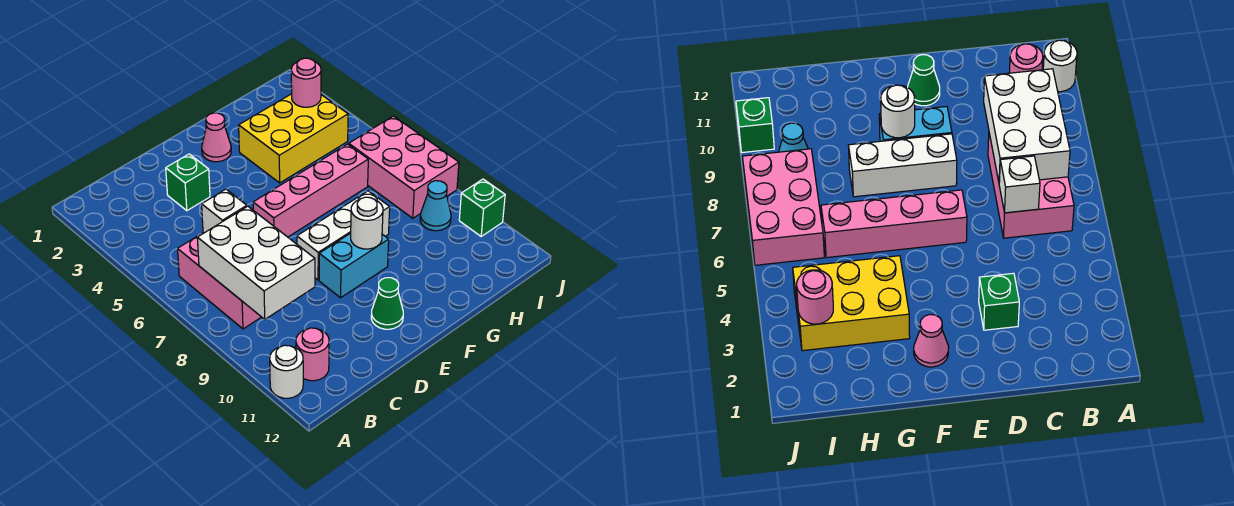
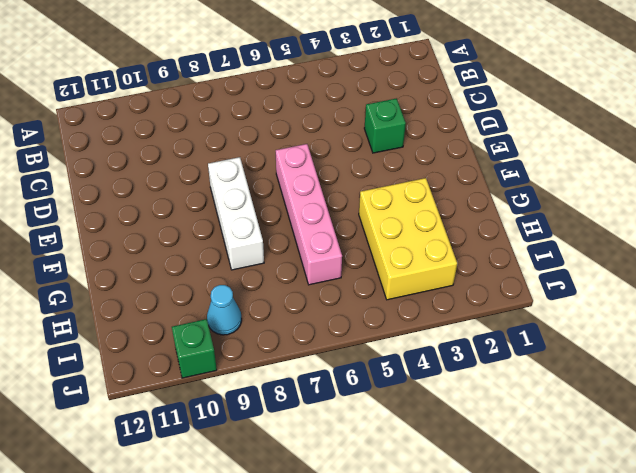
none -> white round brick A11 level 1
none -> pink brick B6:C8 level 1
none -> pink round brick B11 level 1

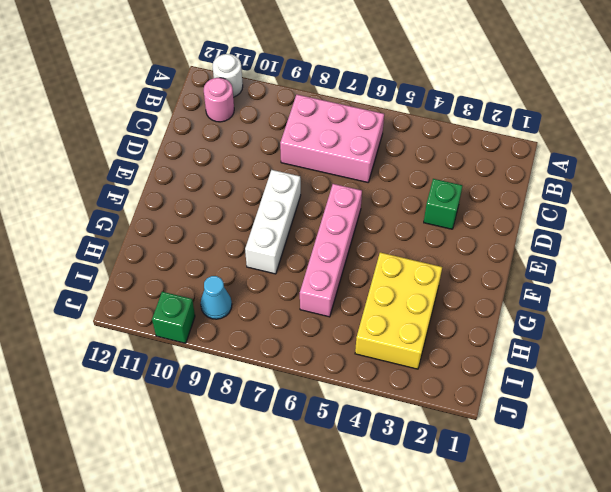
none -> cyan brick E9:F9 level 1
none -> green cone E11 level 1
none -> pink cone F2 level 1

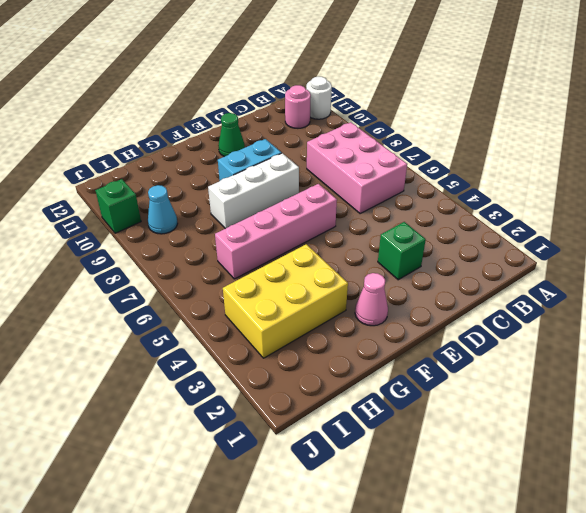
none -> pink brick I6:J8 level 1
none -> white brick B7:C9 level 2
none -> white brick C6 level 2

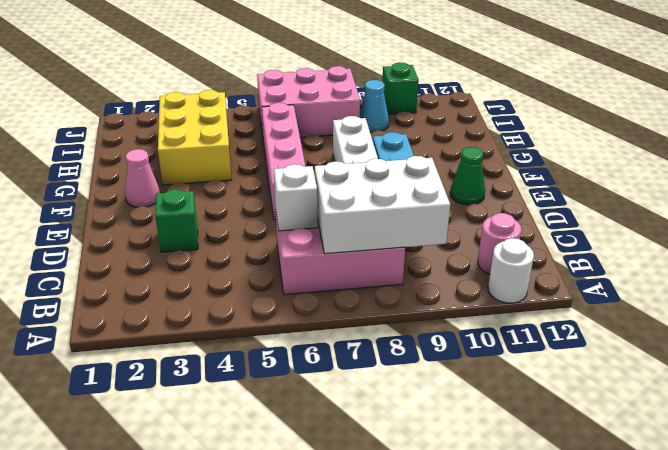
none -> white round brick F9 level 2
none -> pink round brick I3 level 2

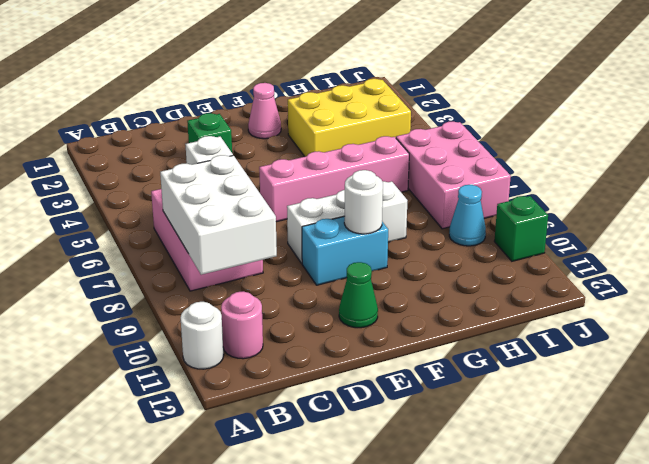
none -> pink round brick I3 level 2

